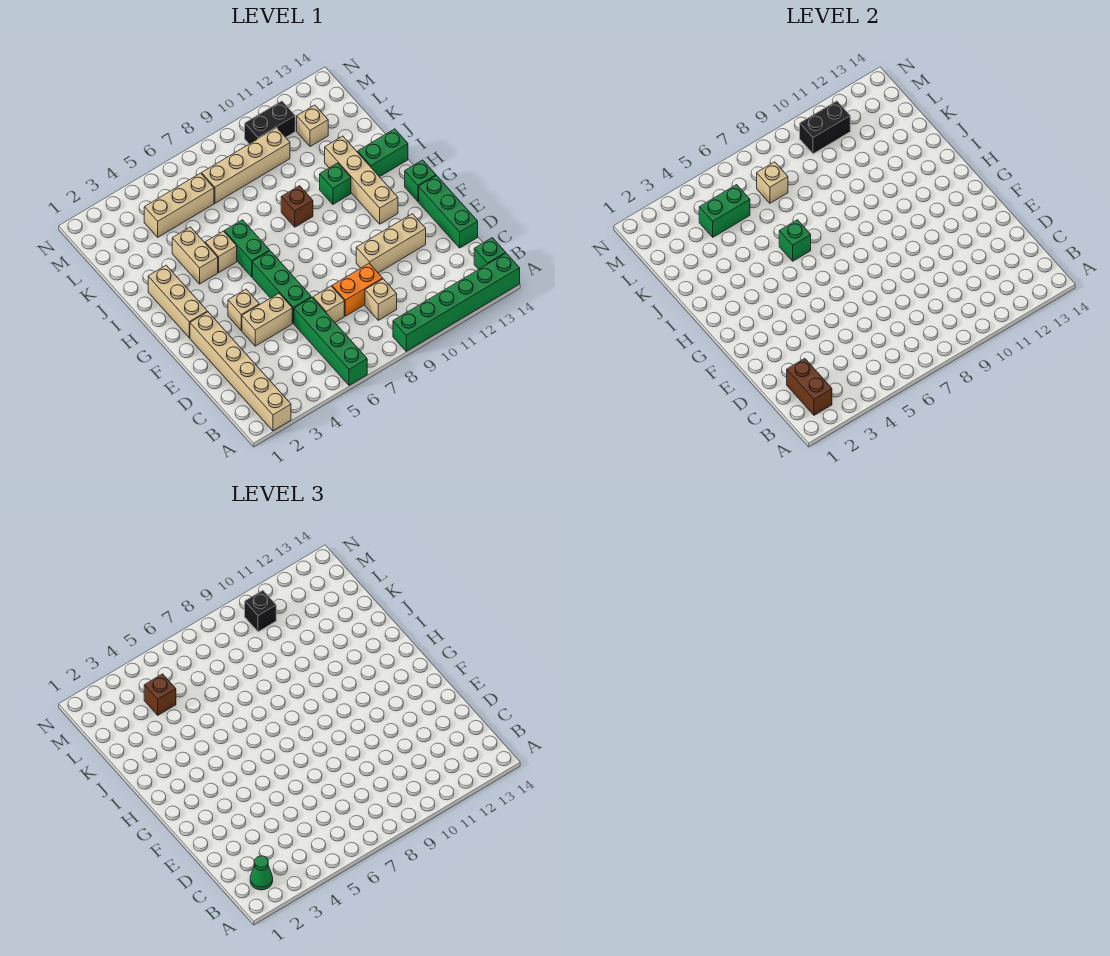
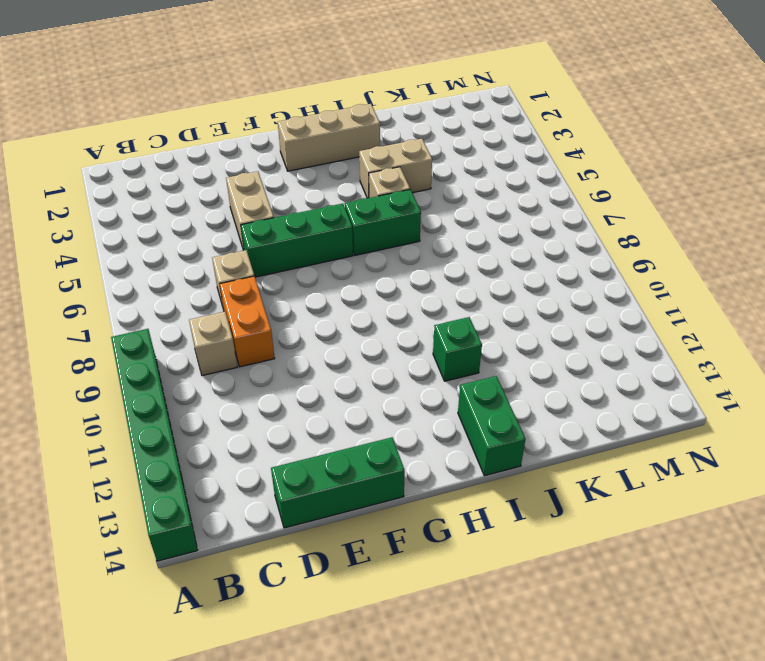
none -> tan brick A2:F2 level 1
none -> green brick A6:D6 level 1
none -> green brick B14 level 1
none -> tan brick E10:E12 level 1

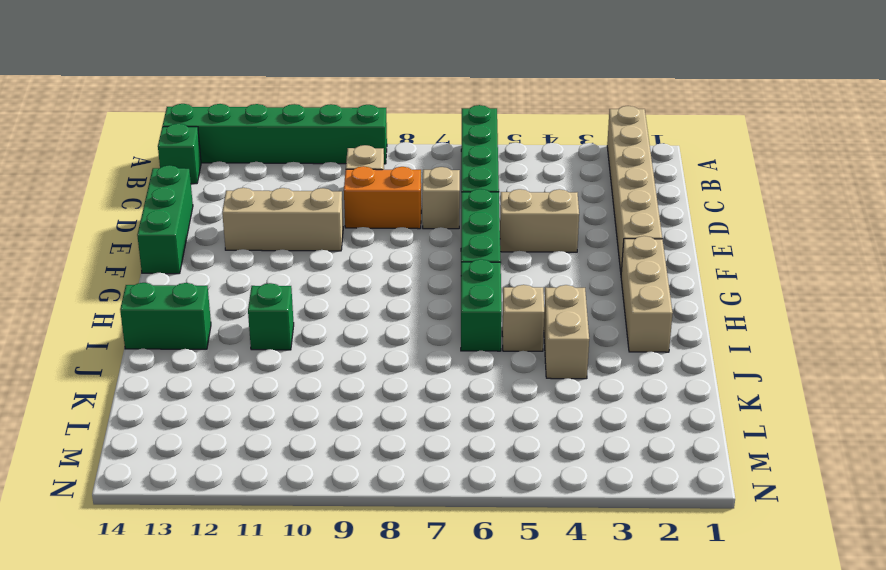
none -> tan brick F4 level 1
none -> tan brick G12:J12 level 1
none -> green brick G14 level 1
none -> brown brick I9 level 1

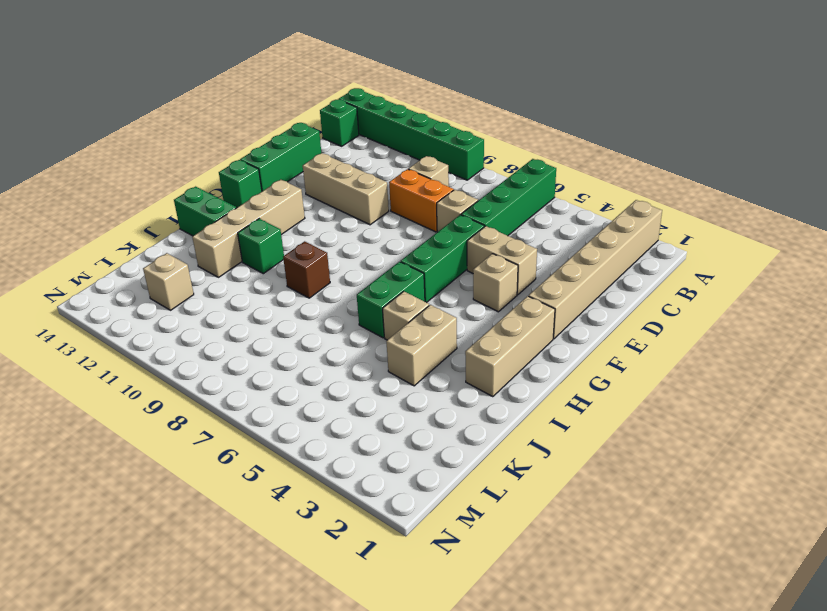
none -> tan brick L4:L6 level 1
none -> tan brick L7:L10 level 1
none -> black brick M10:M11 level 1
none -> brown brick B2:C2 level 2

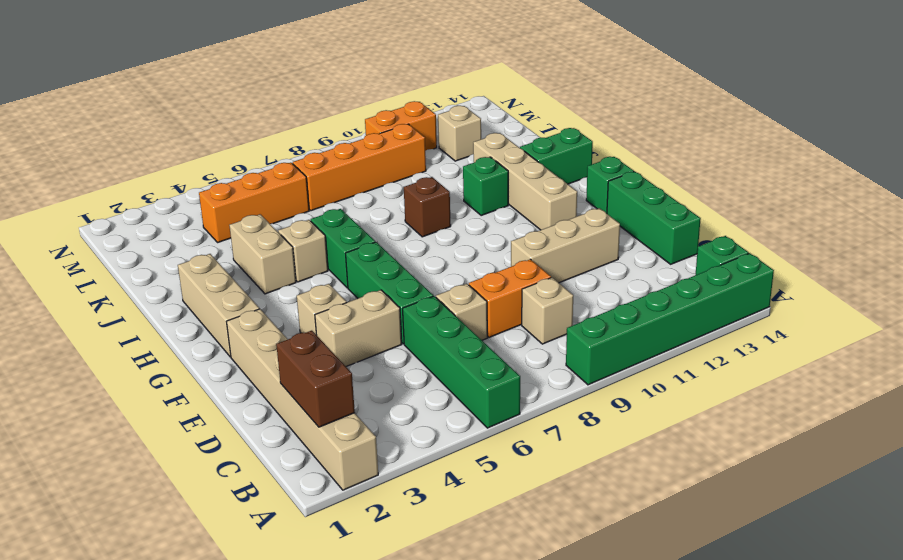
orange brick L4:L6 level 1 -> tan brick L4:L6 level 1
orange brick L7:L10 level 1 -> tan brick L7:L10 level 1
orange brick M10:M11 level 1 -> black brick M10:M11 level 1
none -> green brick I6 level 2
none -> green brick L4:L5 level 2
none -> tan brick L7 level 2
none -> black brick M10:M11 level 2

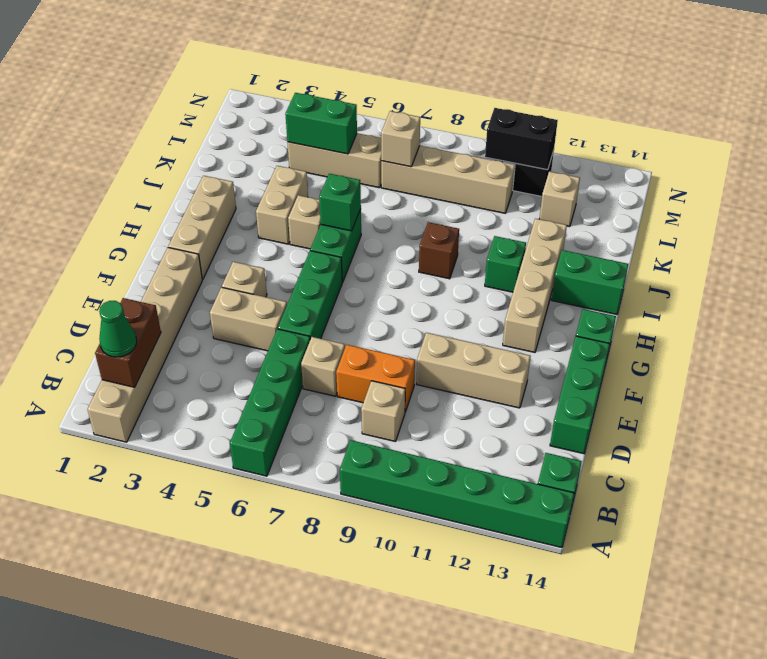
none -> brown brick L4 level 3
none -> black brick M10 level 3

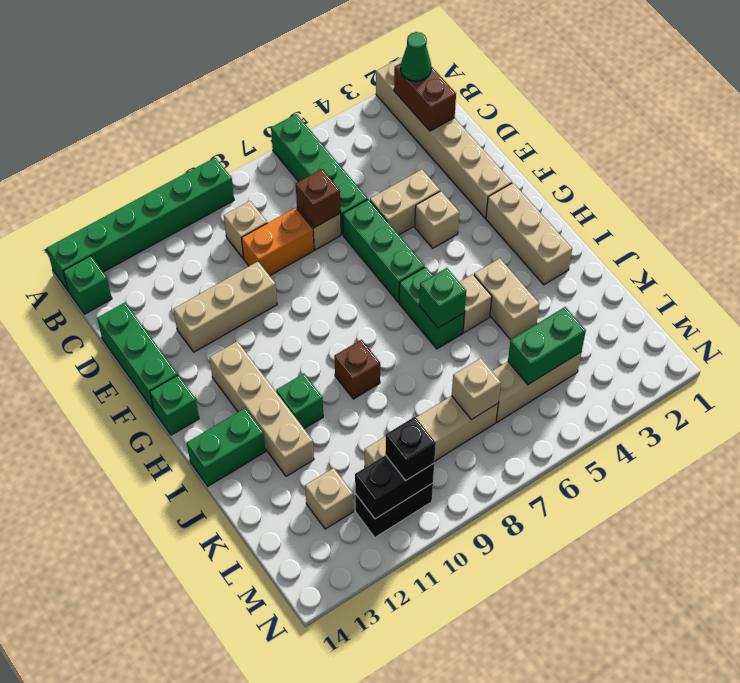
brown brick D7 level 2 -> brown brick L4 level 3

